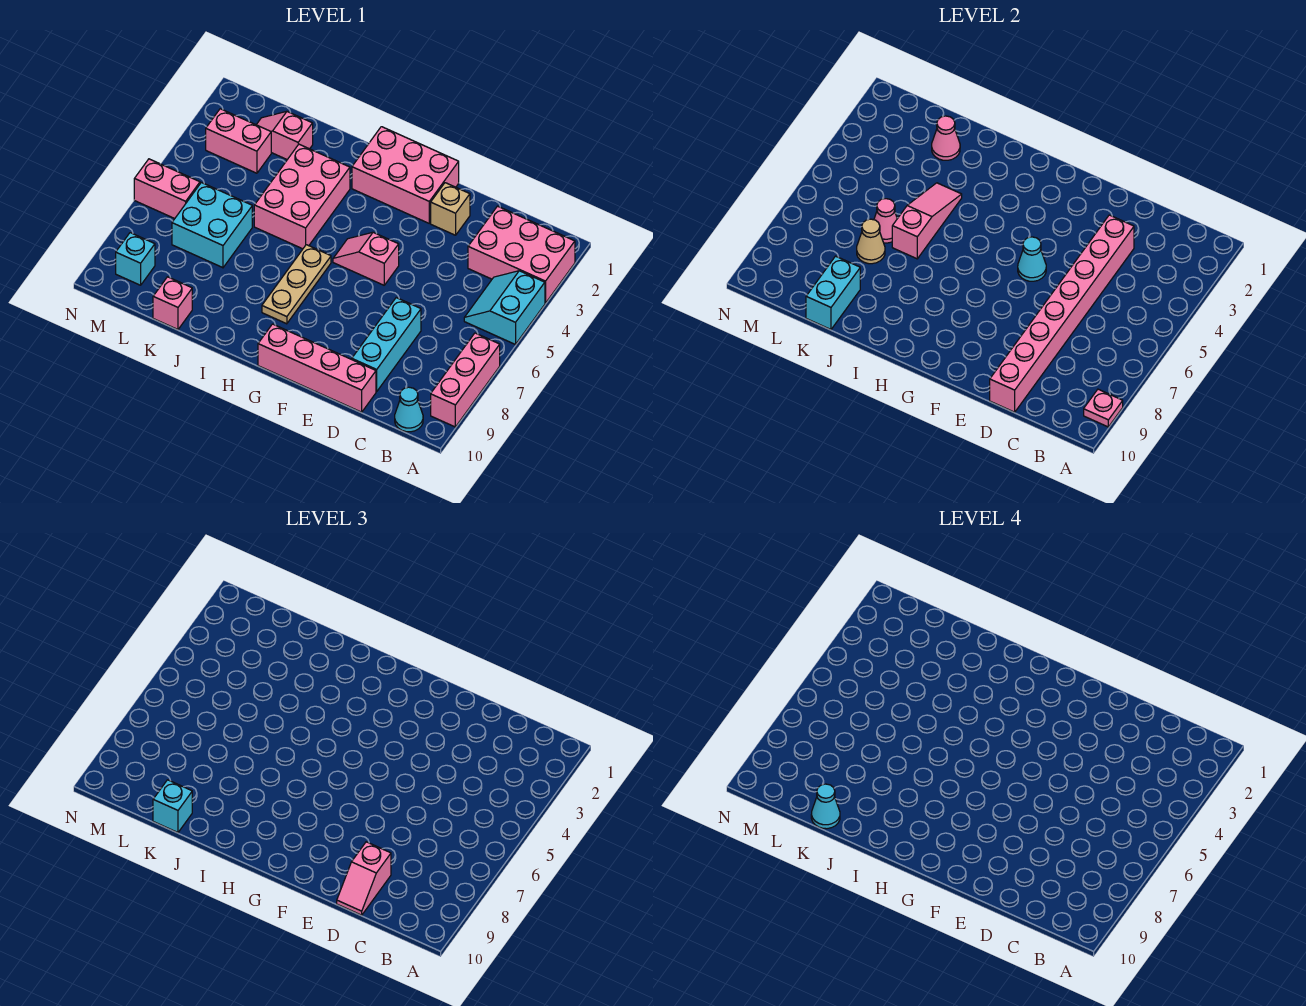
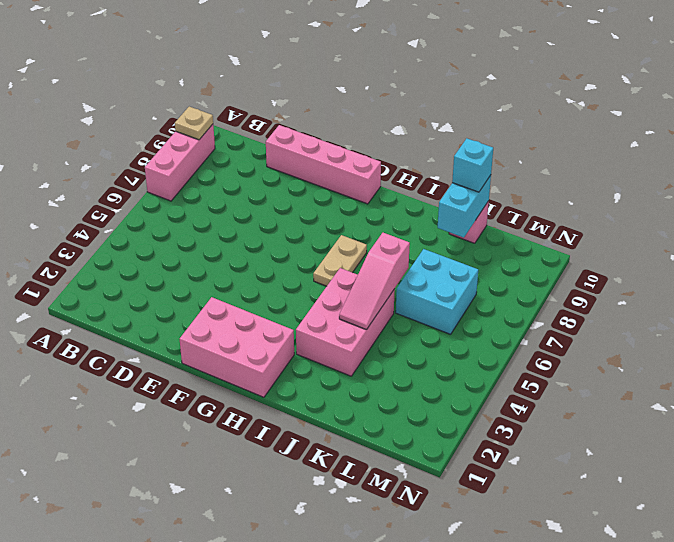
tan plate A9 level 2 -> pink plate A9 level 2
tan plate H6:H7 level 1 -> tan plate H6:H8 level 1
none -> pink brick A2:C3 level 1
none -> cyan slope A4:B5 level 1 top A
none -> cyan cone B10 level 1

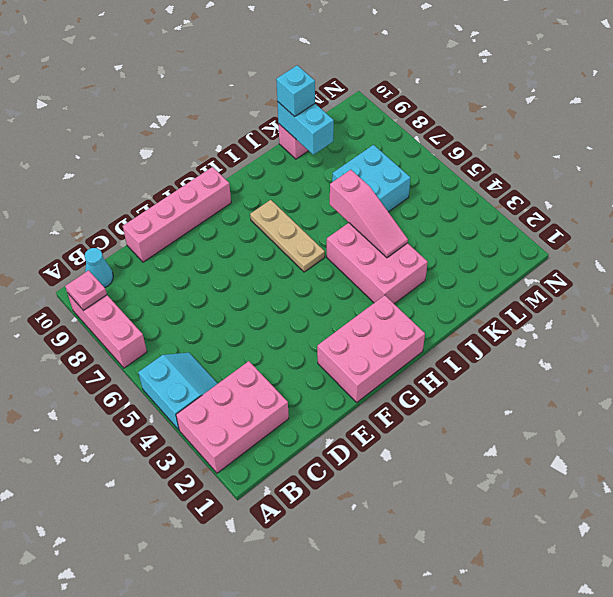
none -> cyan brick D7:D9 level 1
none -> tan brick E2 level 1
none -> pink slope F5:G5 level 1 top F

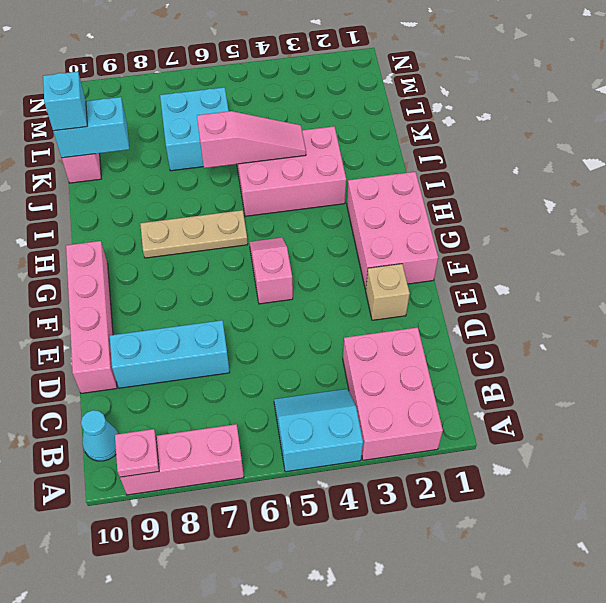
none -> pink slope K2:L2 level 1 top K
none -> pink brick L3:M3 level 1
none -> pink brick M6:N6 level 1

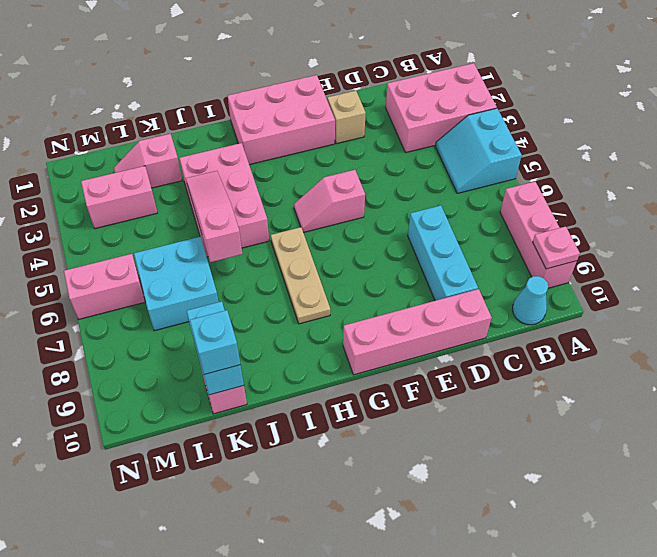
none -> cyan brick M9 level 1
none -> pink brick D3:D10 level 2
none -> cyan cone F5 level 2

